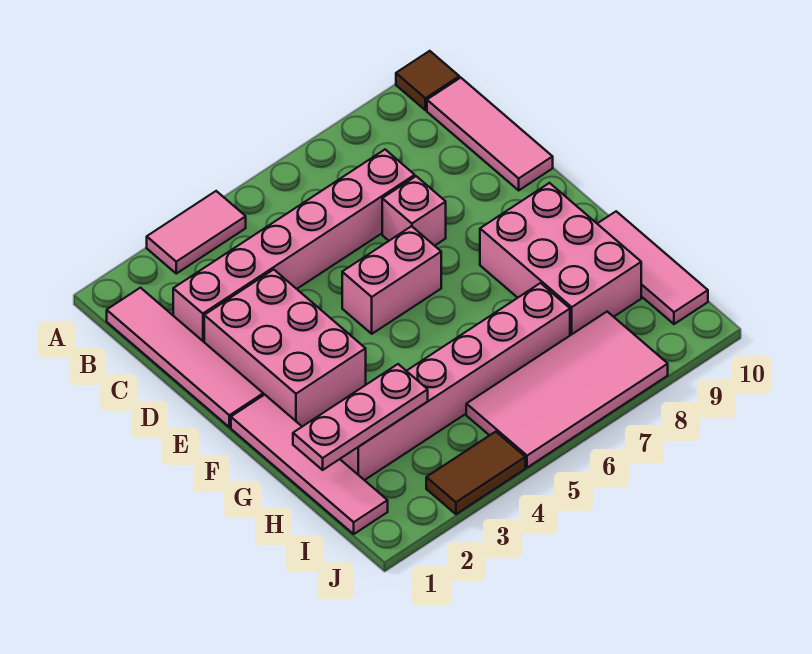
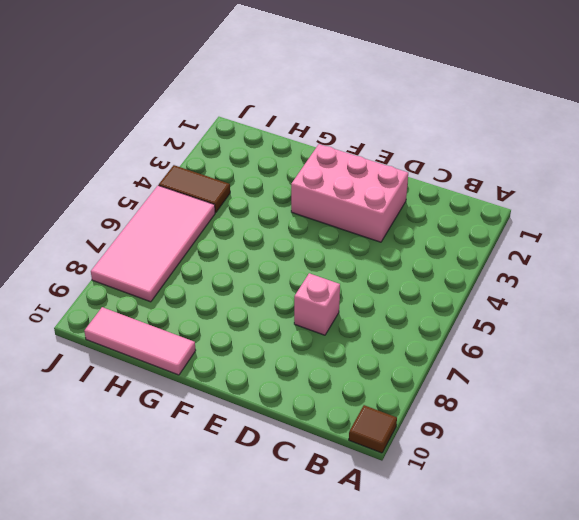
brown tile I4:J4 level 1 -> brown tile J3:J4 level 1
none -> pink tile A3:A4 level 1
none -> pink tile B1:E1 level 1
none -> pink tile B10:D10 level 1

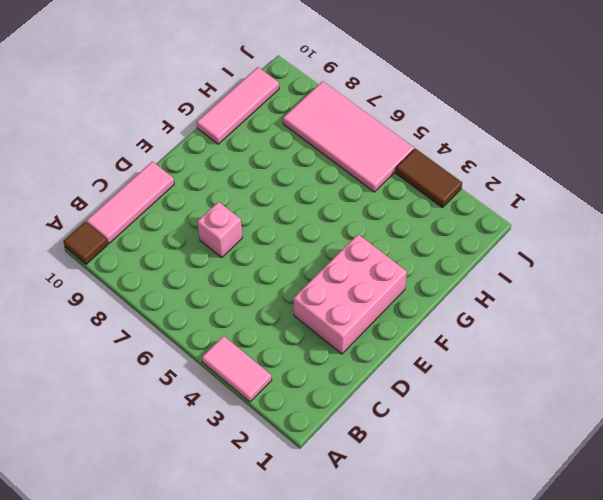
none -> pink tile B1:E1 level 1
none -> pink brick C2:C7 level 1
none -> pink brick E5:E6 level 1

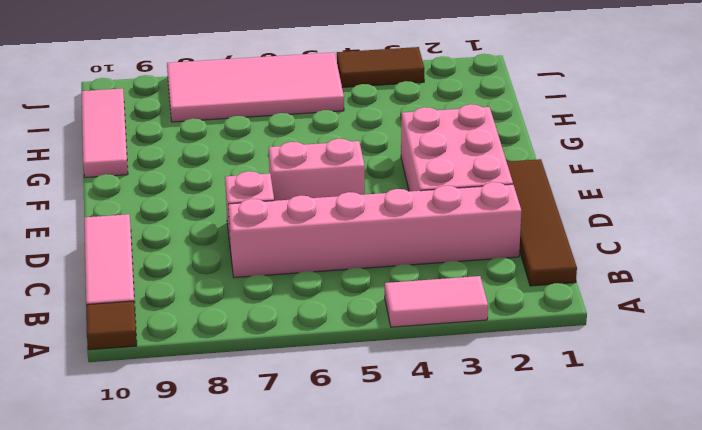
brown tile B1:E1 level 1 -> pink tile B1:E1 level 1
none -> pink tile F1:I1 level 1
none -> pink brick F8:H9 level 1
none -> pink brick H2:H7 level 1

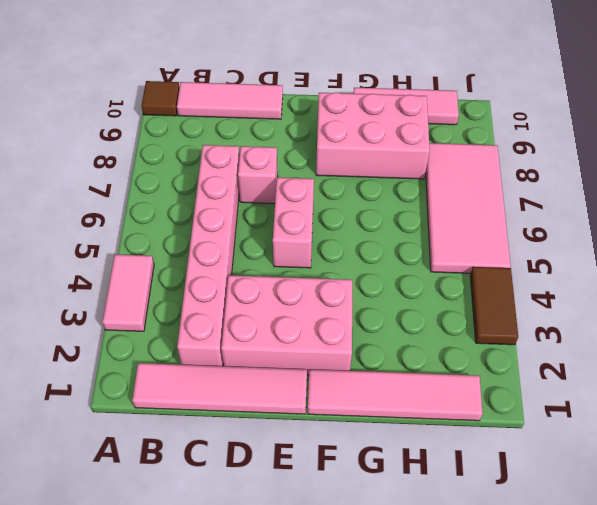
none -> pink brick H2:H7 level 1
none -> pink plate H1:H3 level 2

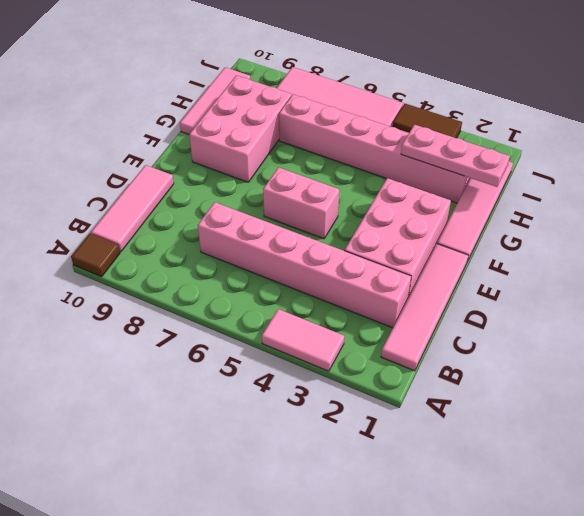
none -> pink brick D7 level 1

